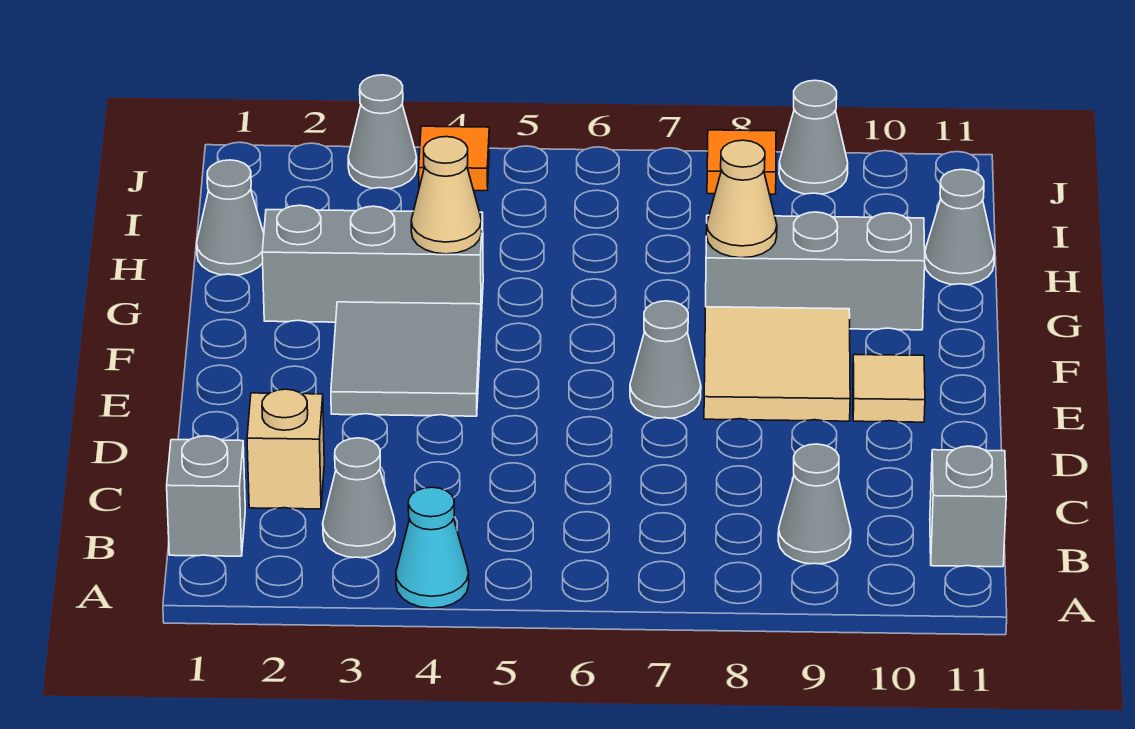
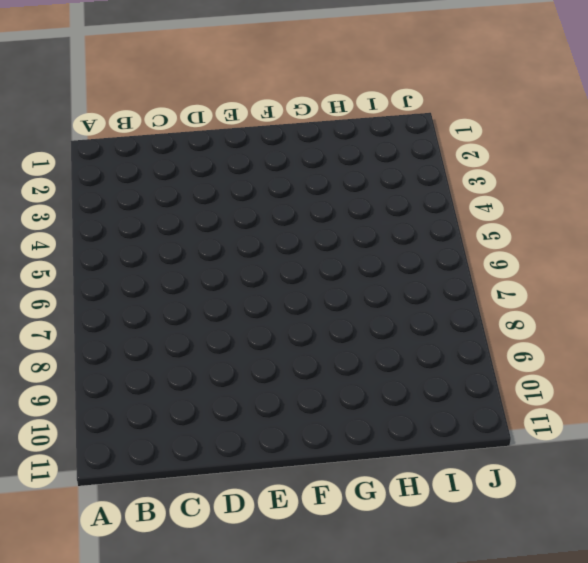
none -> cyan cone A4 level 1
none -> grey brick B1 level 1
none -> grey cone B3 level 1

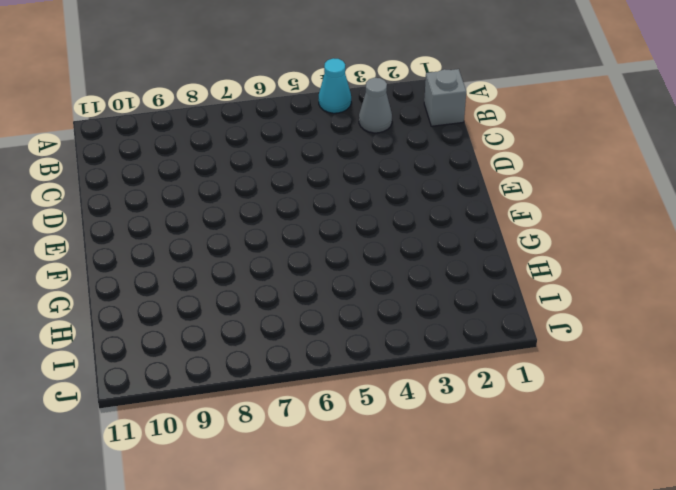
none -> grey cone B9 level 1
none -> grey brick B11 level 1
none -> tan brick C2 level 1

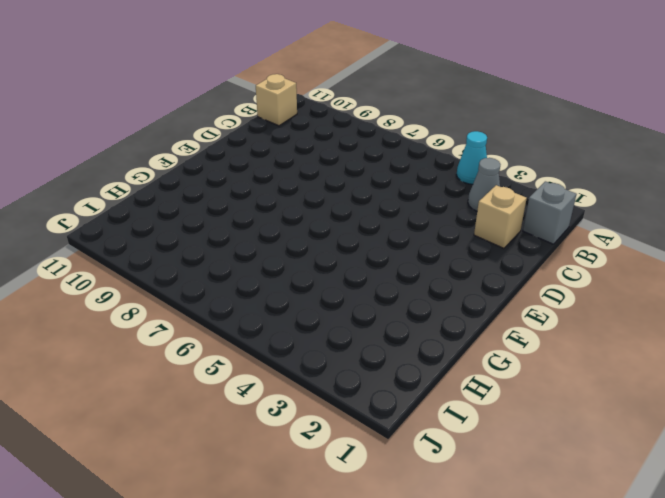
tan brick B11 level 1 -> grey brick B11 level 1
none -> grey cone B9 level 1
none -> grey tile E3:F4 level 1
none -> grey cone E7 level 1

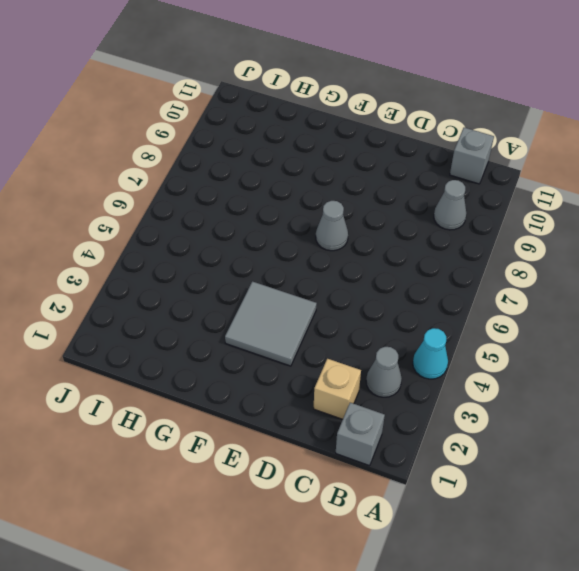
none -> tan tile E8:F9 level 1
none -> tan tile E10 level 1
none -> grey brick G2:G4 level 1

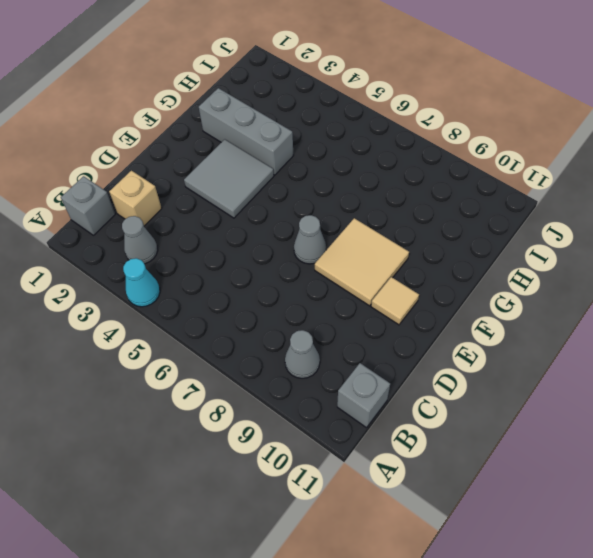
none -> grey brick G8:G10 level 1
none -> grey cone H1 level 1
none -> grey cone H11 level 1

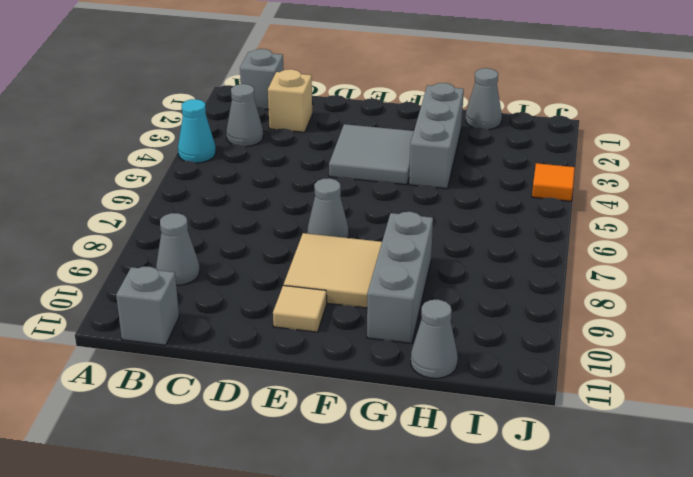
none -> grey cone J3 level 1
none -> orange tile J8 level 1
none -> grey cone J9 level 1

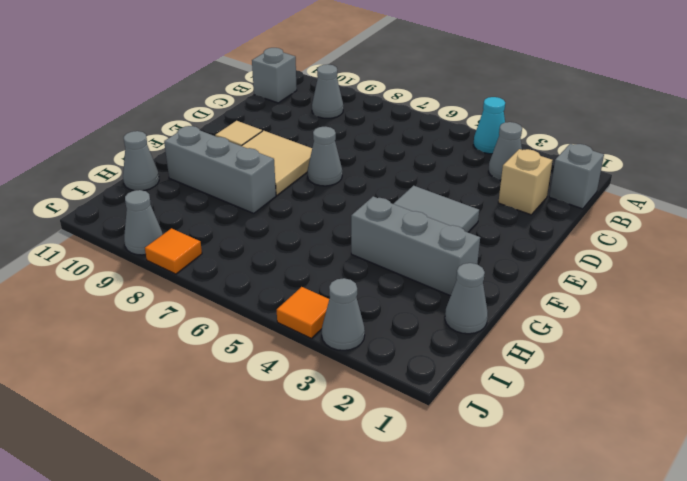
none -> tan cone G4 level 2
none -> tan cone G8 level 2

